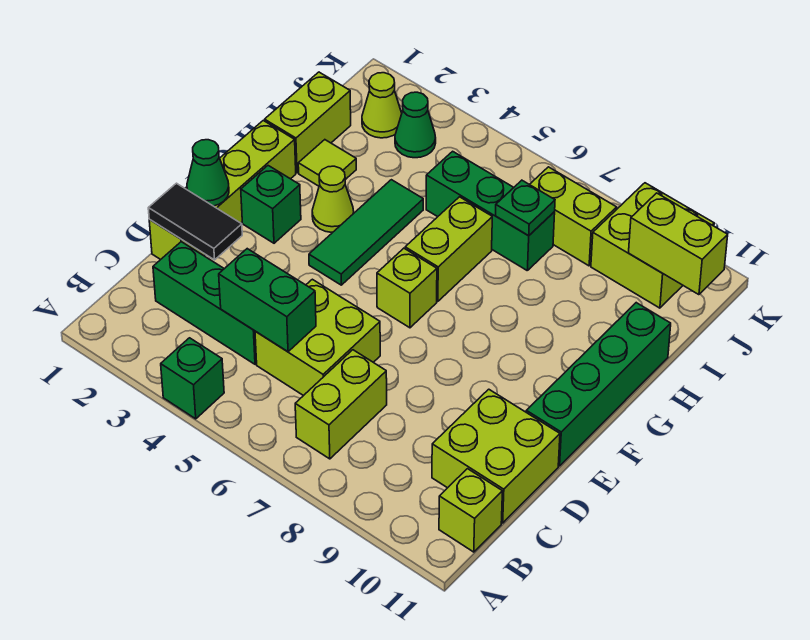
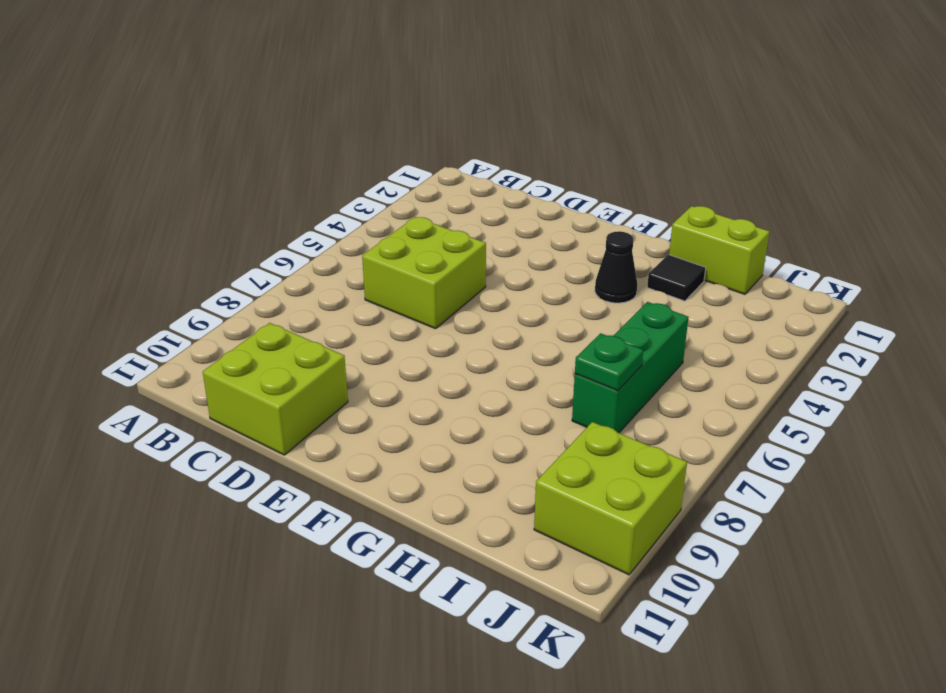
black cone G3 level 1 -> lime cone G3 level 1
black tile H2 level 1 -> lime tile H2 level 1
none -> green brick A4 level 1
none -> lime brick B7:C7 level 1
none -> lime brick B11 level 1

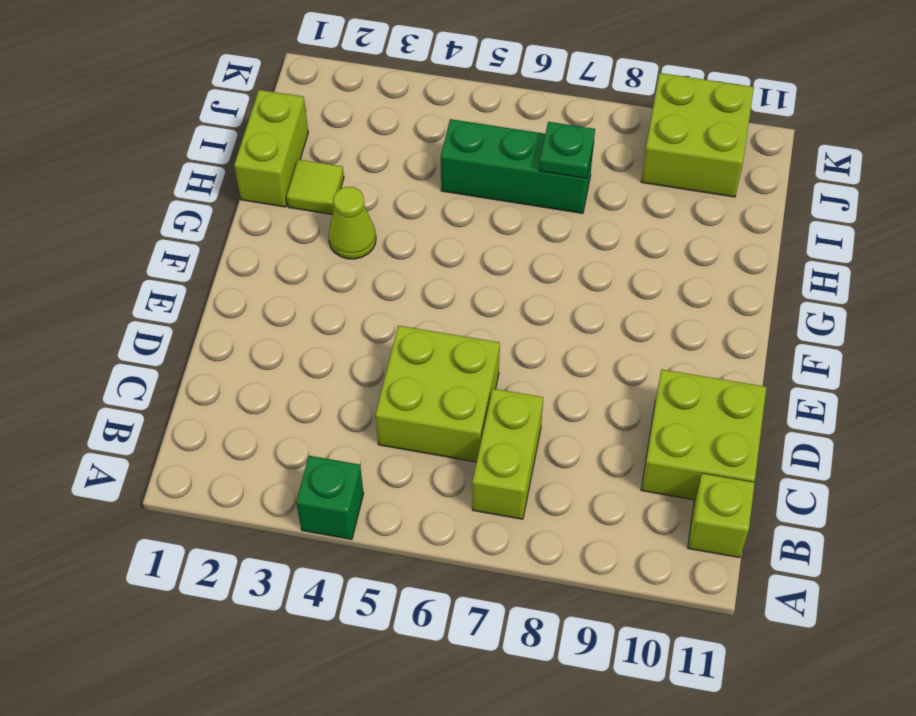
none -> green brick C2:C4 level 1
none -> lime brick D1:G1 level 1
none -> green brick E11:H11 level 1

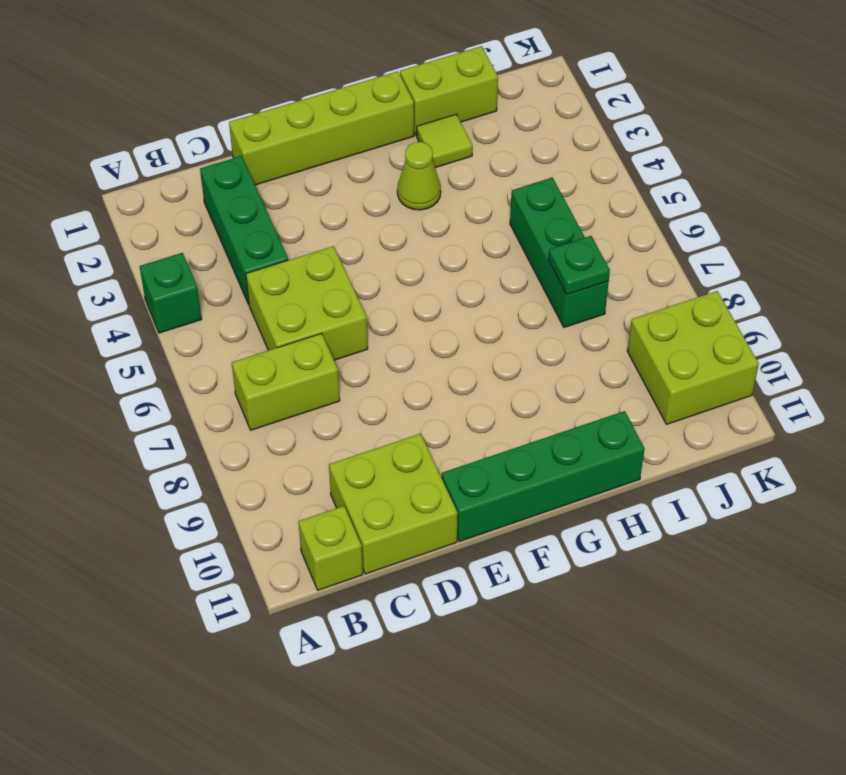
none -> green brick F2 level 1
none -> green tile F4:H4 level 1
none -> lime brick F6 level 1

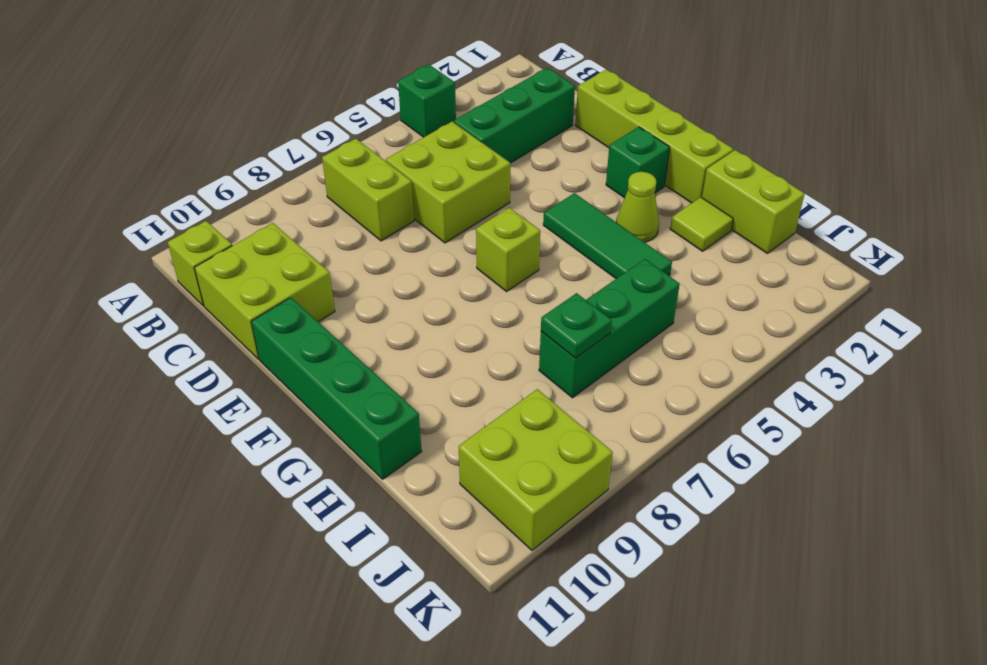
none -> lime brick G6:H6 level 1
none -> lime cone J2 level 1
none -> green cone J3 level 1

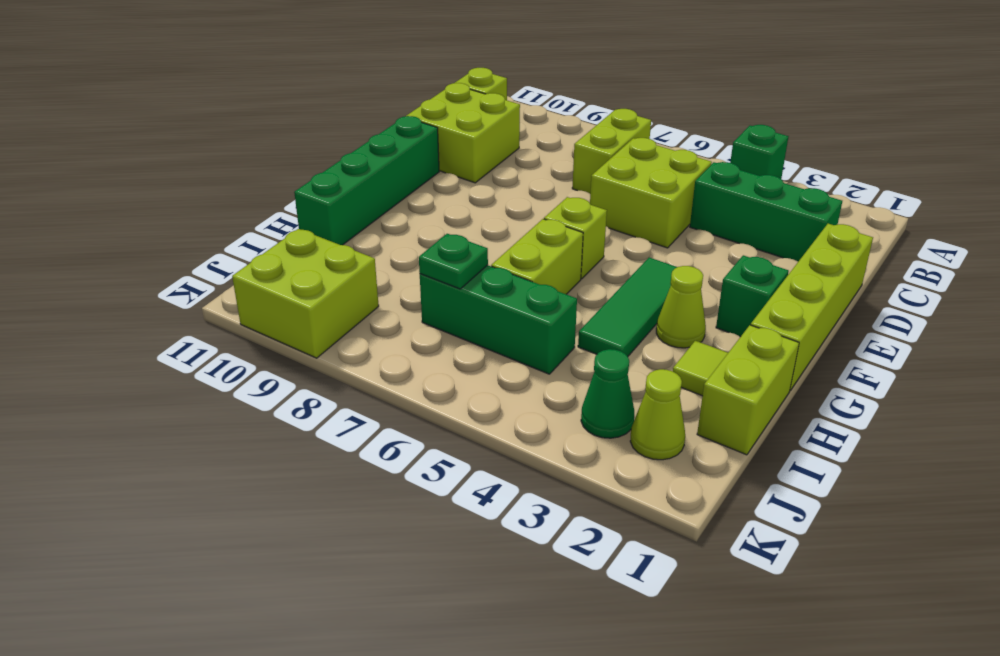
none -> lime brick J7:J8 level 1
none -> green brick C4:C5 level 2
none -> black tile D1:D2 level 2

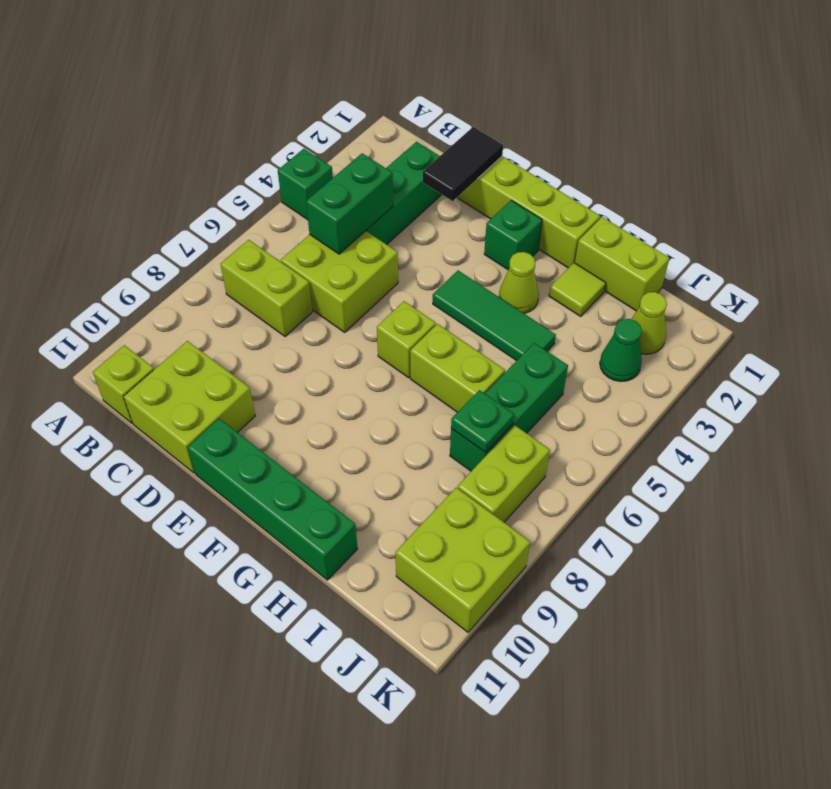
none -> green cone E1 level 2
none -> lime brick J10:J11 level 2

